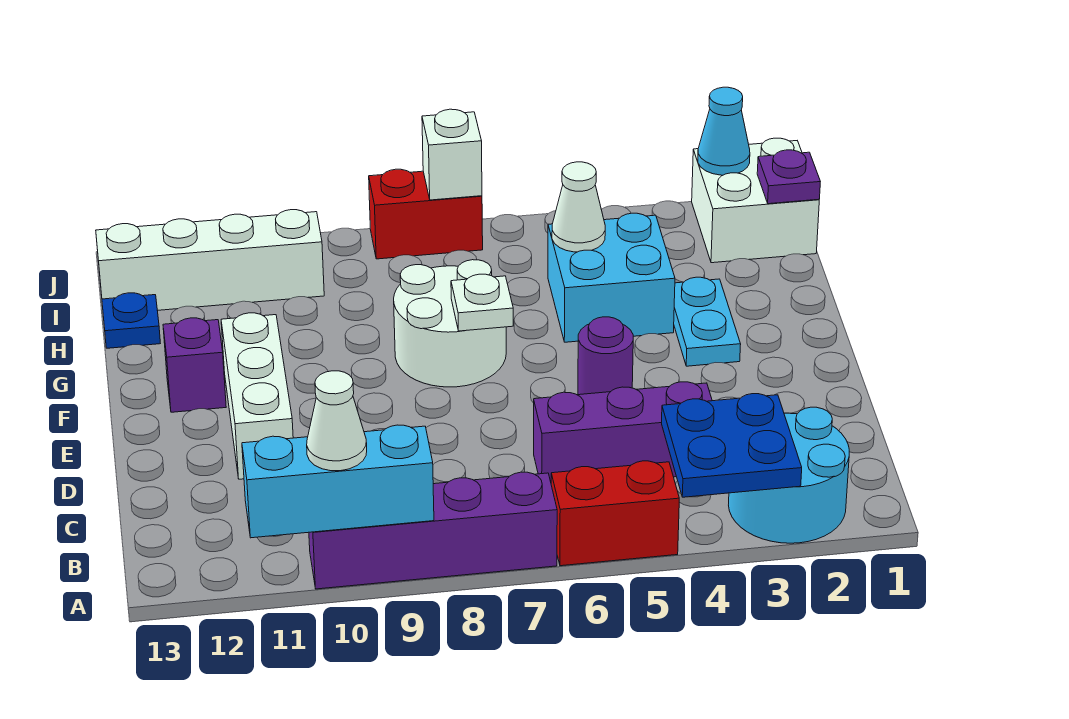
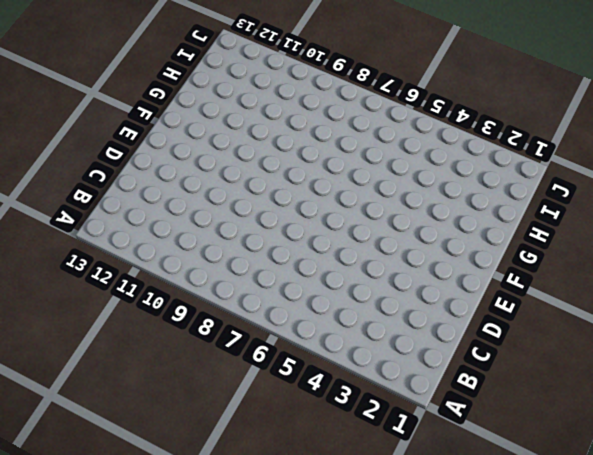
none -> cyan round brick A2:B3 level 1
none -> red brick A5:A6 level 1
none -> purple brick A7:A10 level 1

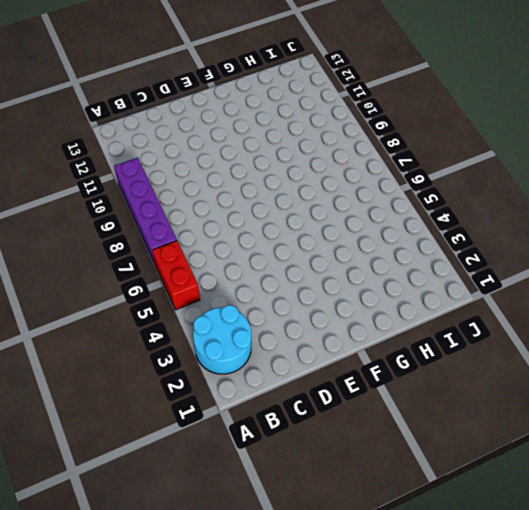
none -> purple brick C4:C6 level 1
none -> white brick D11:F11 level 1
none -> purple round brick E5 level 1

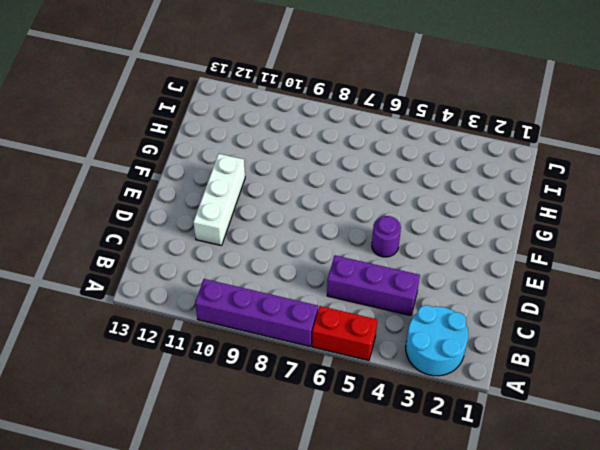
none -> cyan plate F3:G3 level 1
none -> white round brick F7:G8 level 1
none -> purple brick F12 level 1

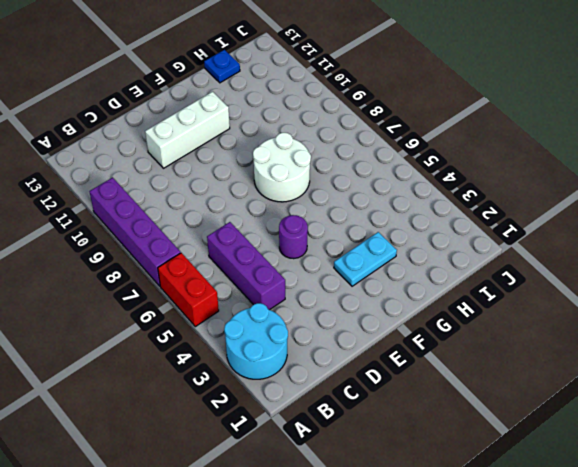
none -> purple brick F12 level 1
none -> cyan brick G4:H5 level 1
none -> white brick I1:J2 level 1

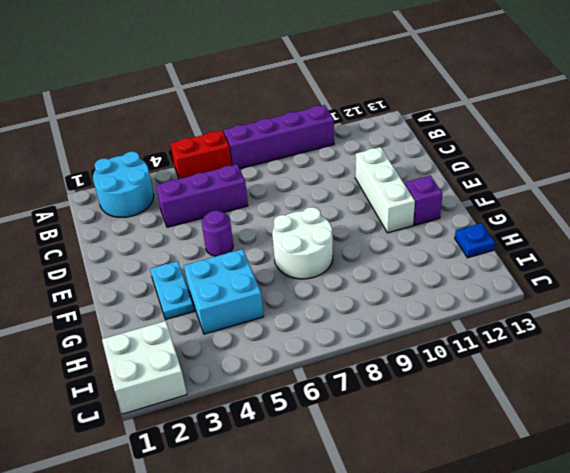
none -> white brick I10:I13 level 1
none -> red brick J7:J8 level 1
none -> blue plate A3:B4 level 2

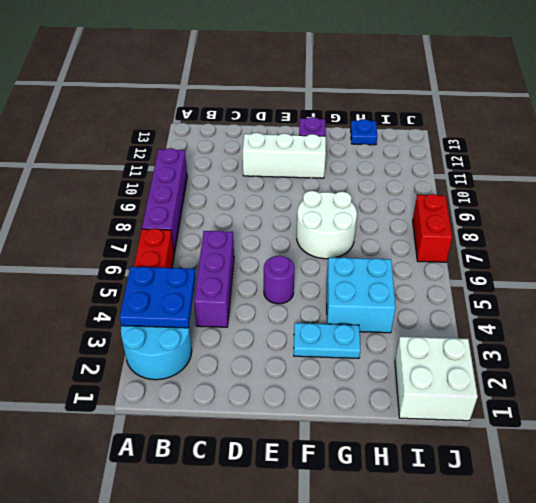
none -> white brick I10:I13 level 1
none -> cyan brick A9:A11 level 2
none -> white plate F7 level 2

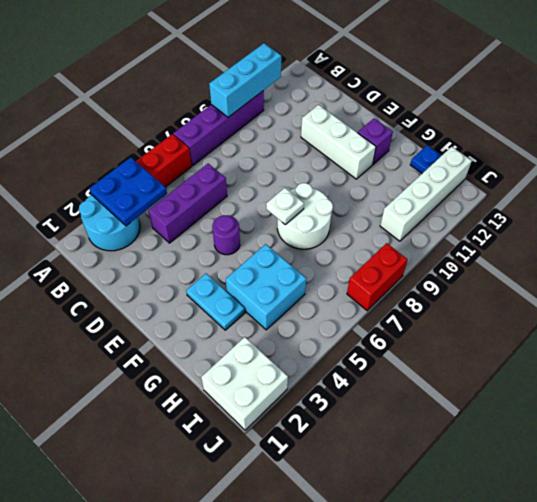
none -> white cone H5 level 2
none -> purple plate I1 level 2
none -> cyan cone J2 level 2

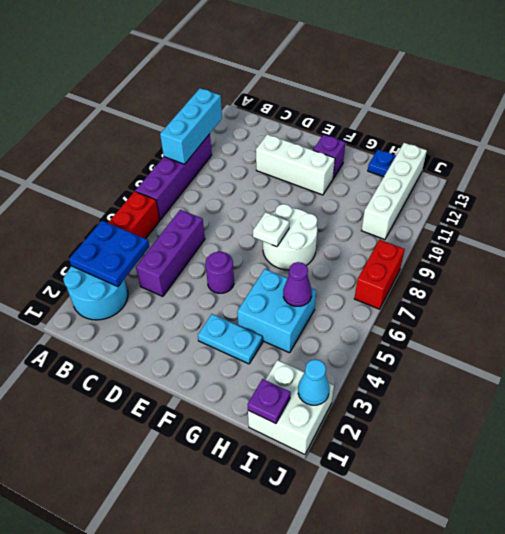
purple cone H5 level 2 -> white cone H5 level 2
none -> white brick J7 level 2
none -> white cone A10 level 3

